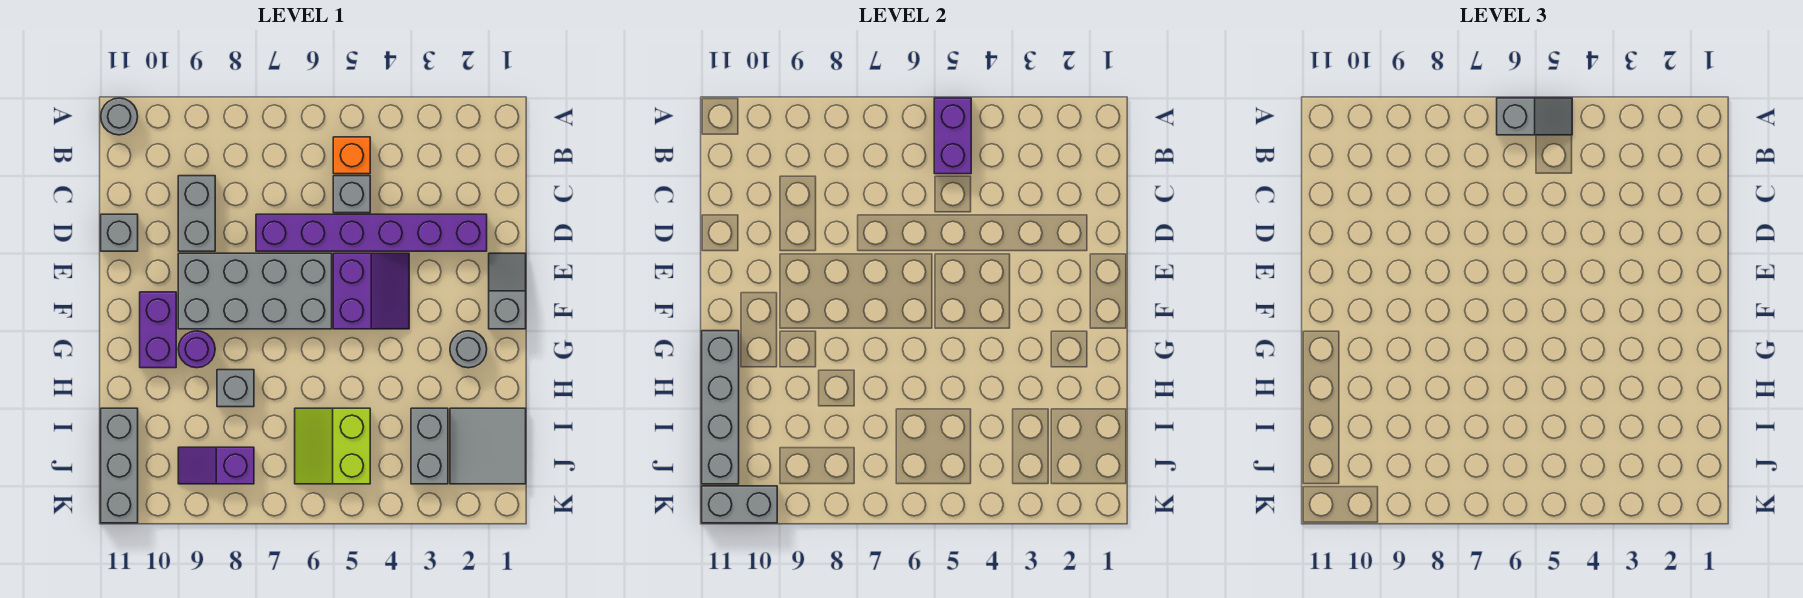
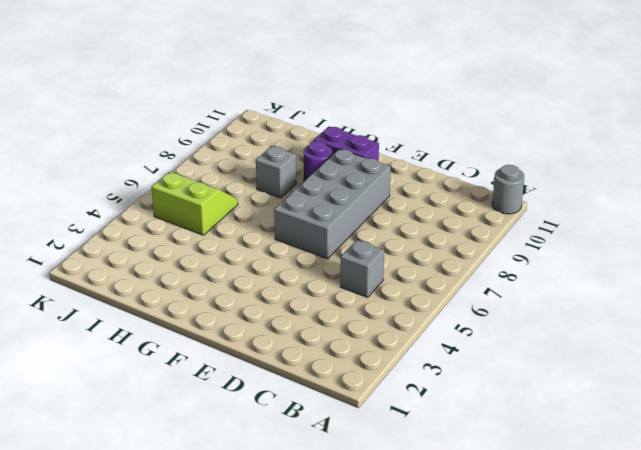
none -> orange brick B5 level 1
none -> grey brick C9:D9 level 1
none -> purple brick D2:D7 level 1

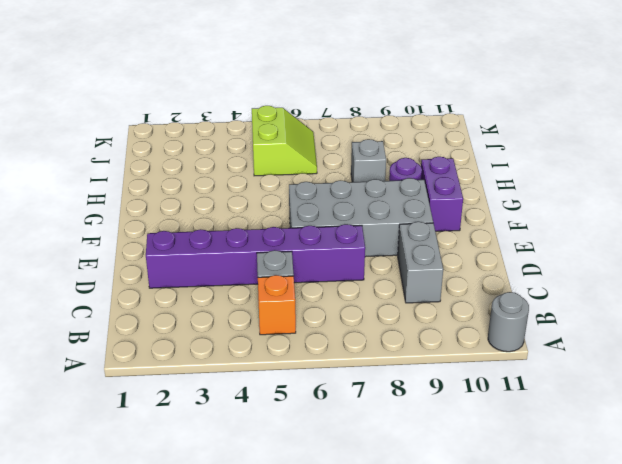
none -> grey brick D11 level 1
none -> grey slope E1:F1 level 1 top F
none -> purple slope E4:F5 level 1 top 5

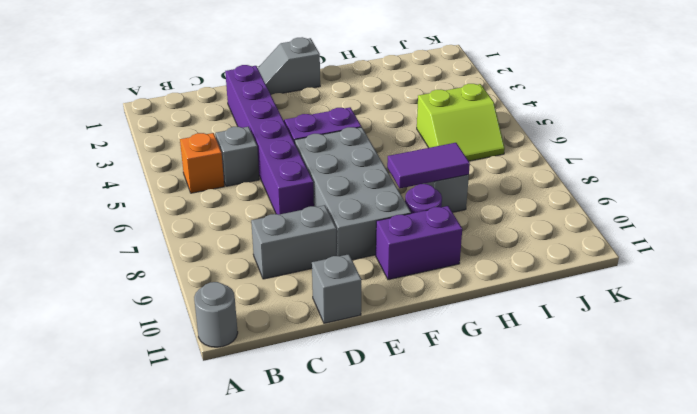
purple tile G8:H8 level 2 -> none
none -> grey round brick G2 level 1
none -> grey tile I1:J2 level 1
none -> grey brick I3:J3 level 1

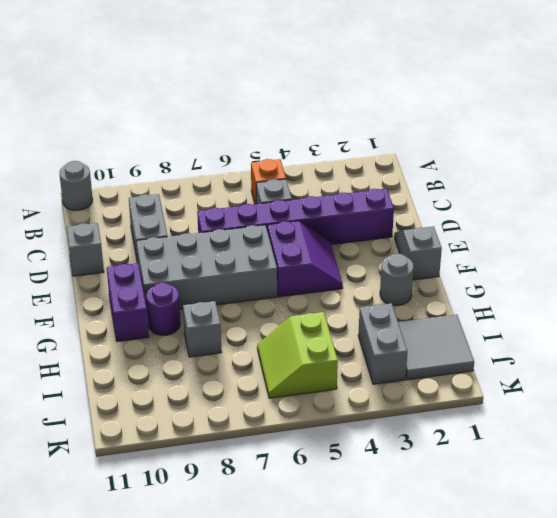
none -> grey brick I11:K11 level 1
none -> purple slope J8:J9 level 1 top 8
none -> purple brick A5:B5 level 2

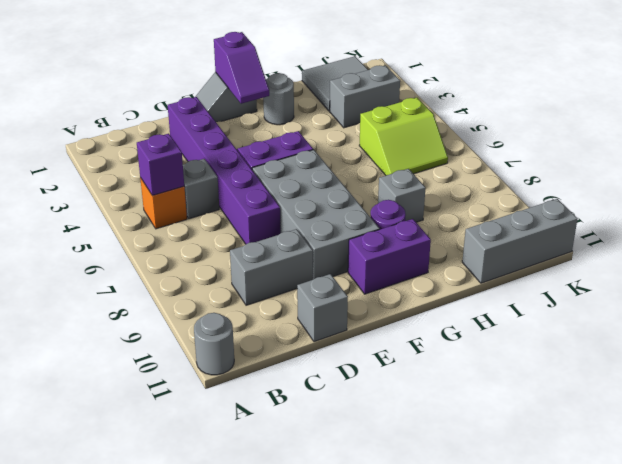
purple brick B5 level 2 -> purple brick A5:B5 level 2
purple slope F1:F2 level 2 top 1 -> purple slope J8:J9 level 1 top 8
none -> grey brick G11:J11 level 2
none -> grey brick K10:K11 level 2
none -> grey slope A5:A6 level 3 top 6

